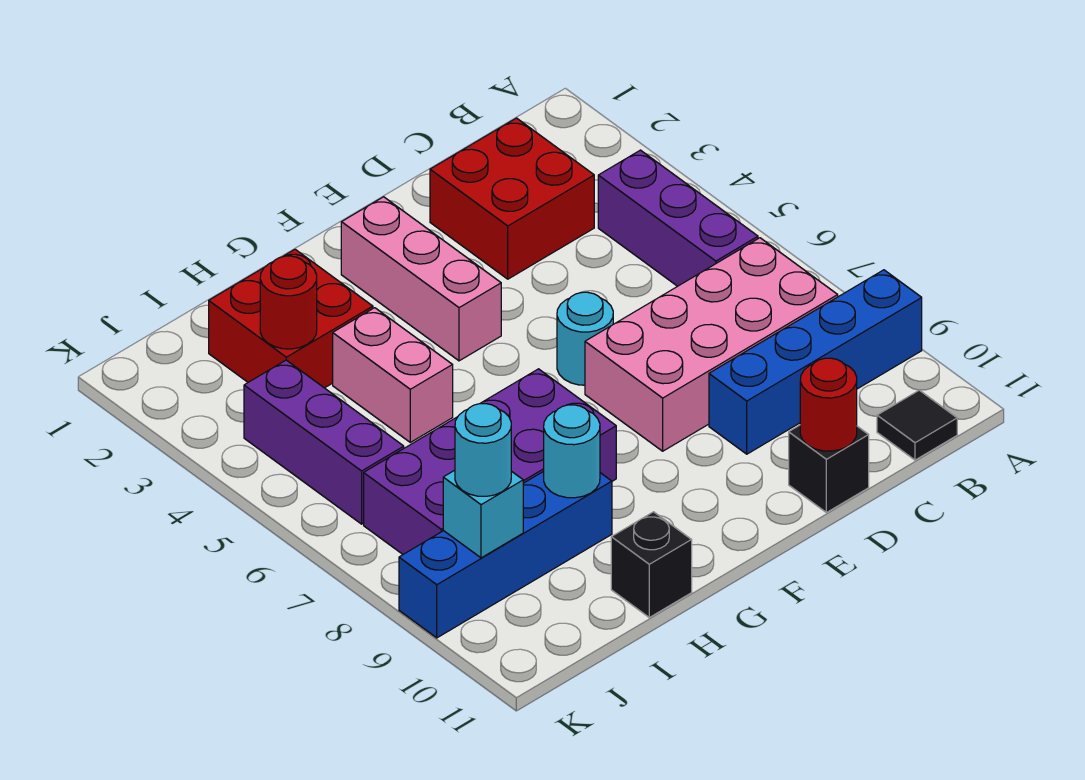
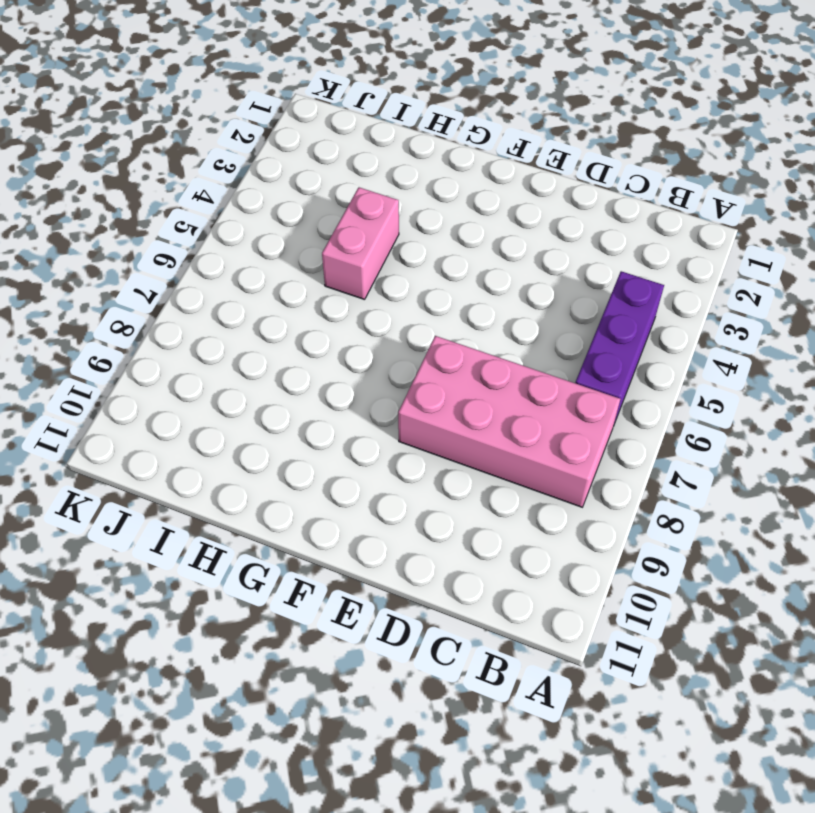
none -> blue brick A9:D9 level 1
none -> black tile B11 level 1
none -> red brick C2:D3 level 1

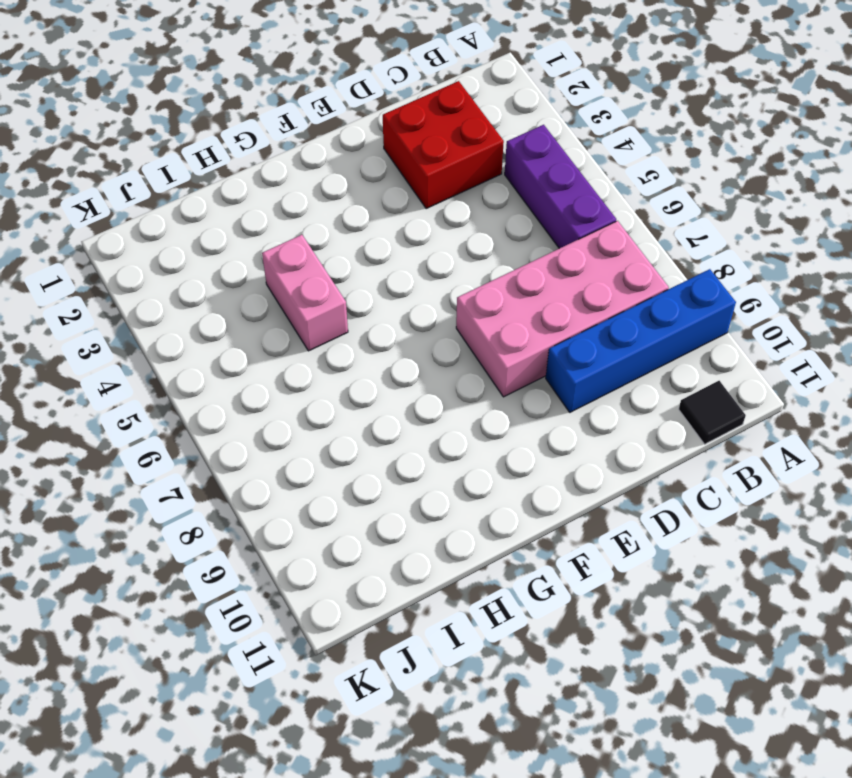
none -> black brick D11 level 1
none -> cyan round brick E6 level 1
none -> pink brick F2:F4 level 1

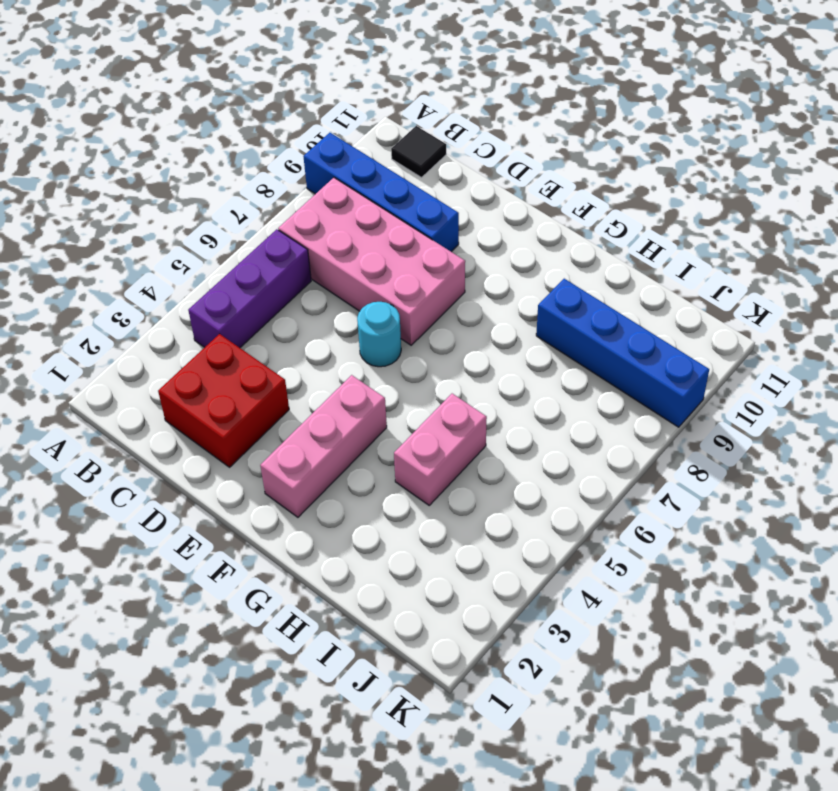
none -> black brick D11 level 1
none -> purple brick G7:J8 level 1
none -> red brick H2:I3 level 1

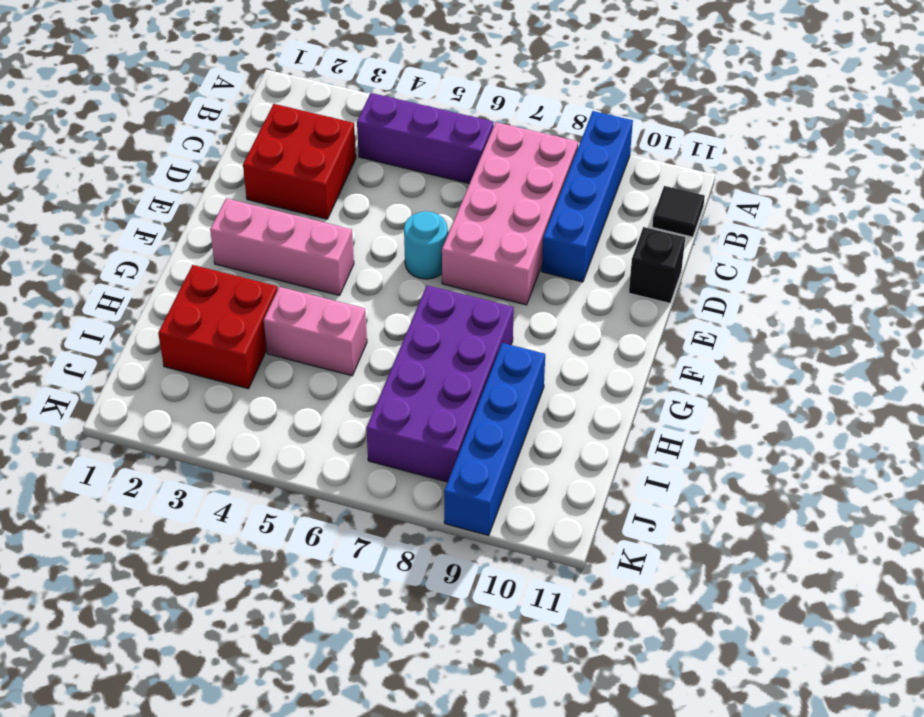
none -> black brick H11 level 1
none -> purple brick J4:J6 level 1
none -> red round brick D11 level 2

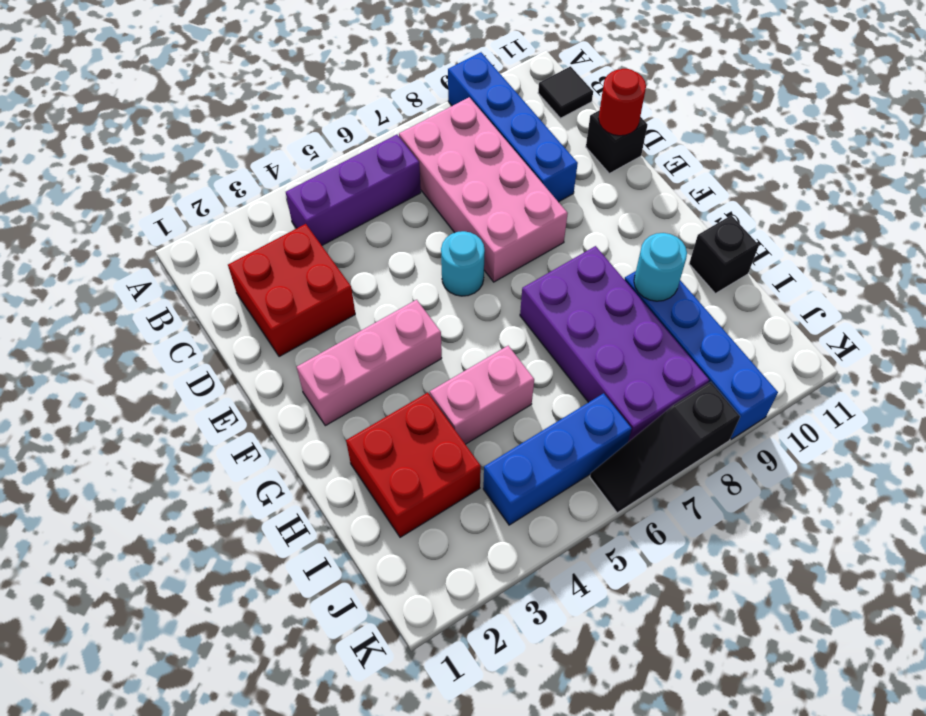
blue brick J4:J6 level 1 -> purple brick J4:J6 level 1
black slope K6:K8 level 1 top 8 -> none
none -> red round brick I3 level 2
none -> cyan brick J9 level 2
none -> cyan round brick J9 level 3

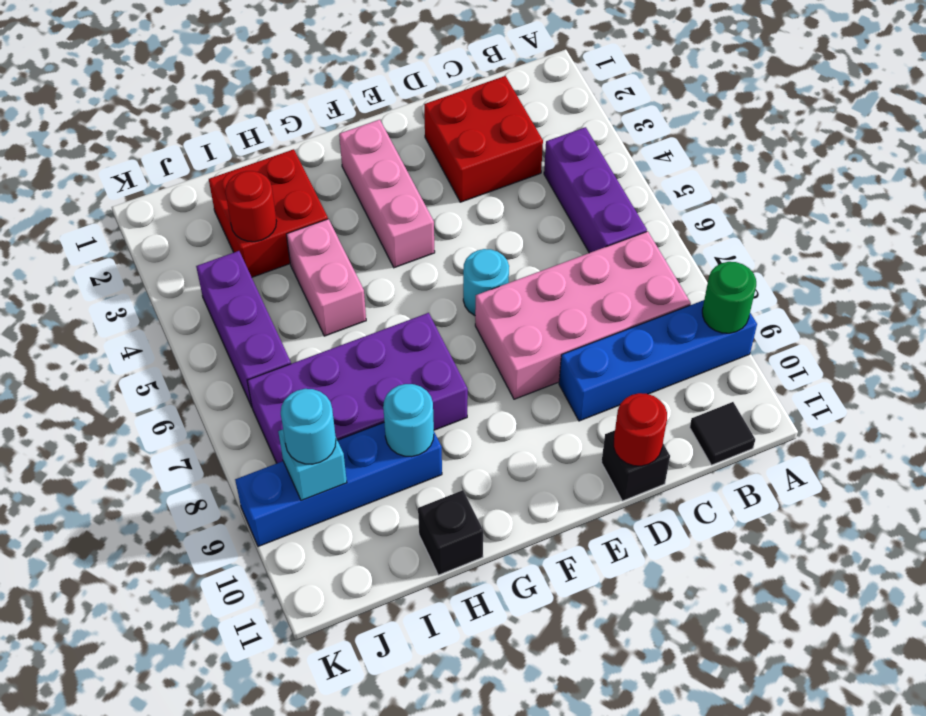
green round brick A9 level 2 -> none

